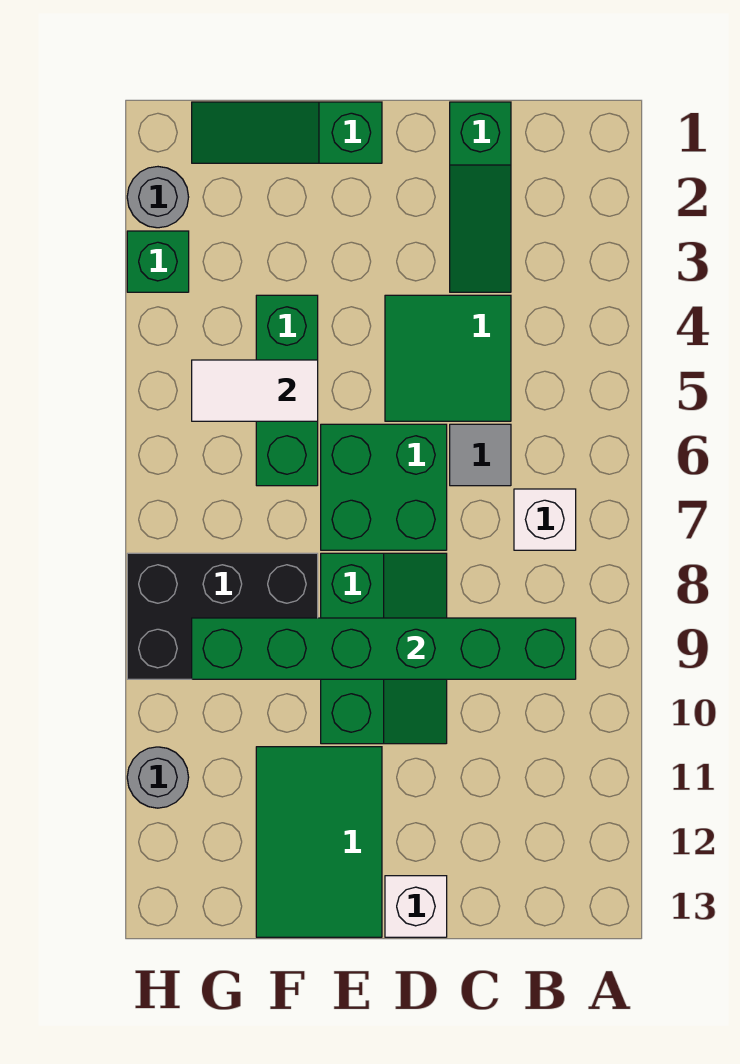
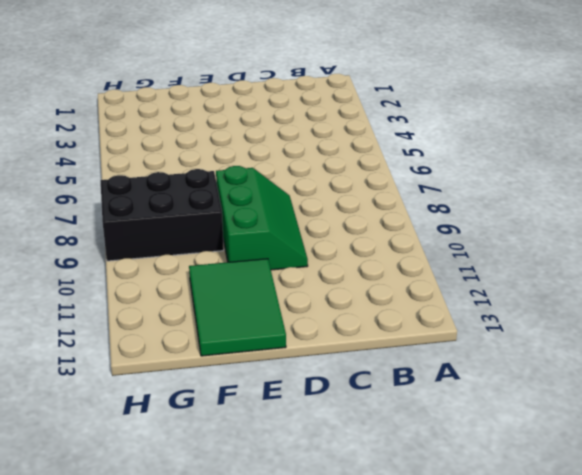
none -> white brick B7 level 1
none -> green slope C1:C3 level 1 top 1
none -> green tile C4:D5 level 1

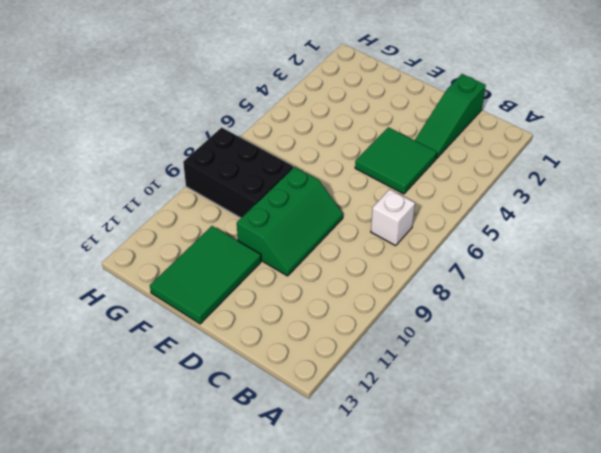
none -> grey tile C6 level 1
none -> green brick D6:E7 level 1
none -> white brick D13 level 1

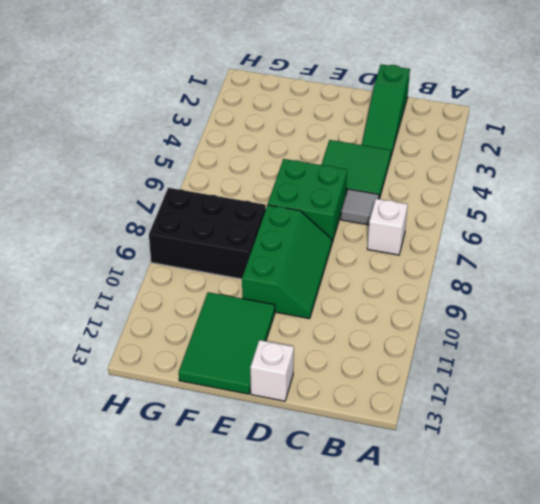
none -> green slope E1:G1 level 1 top E
none -> green brick F4:F6 level 1
none -> grey round brick H2 level 1

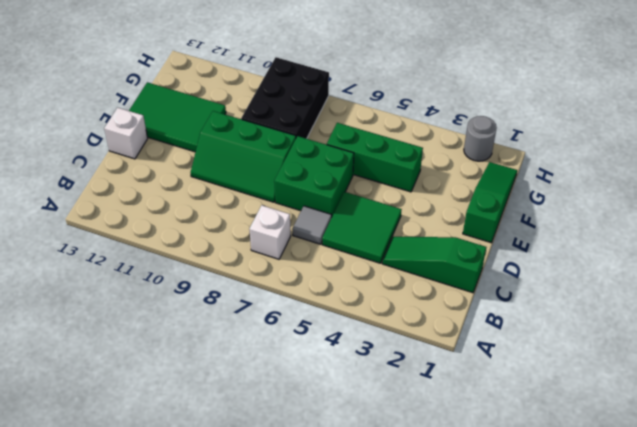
none -> green brick H3 level 1
none -> grey round brick H11 level 1
none -> green brick B9:G9 level 2

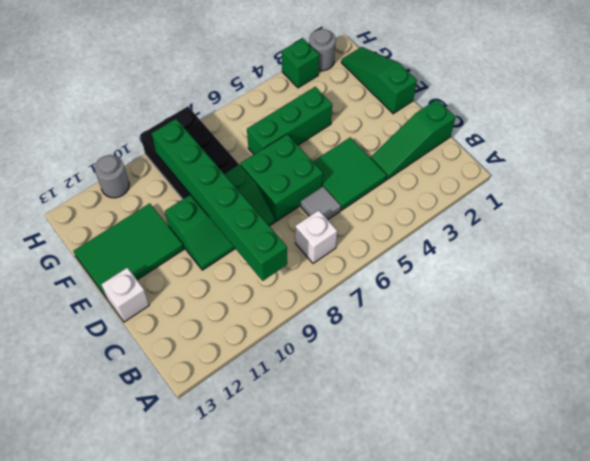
none -> white tile F5:G5 level 2

